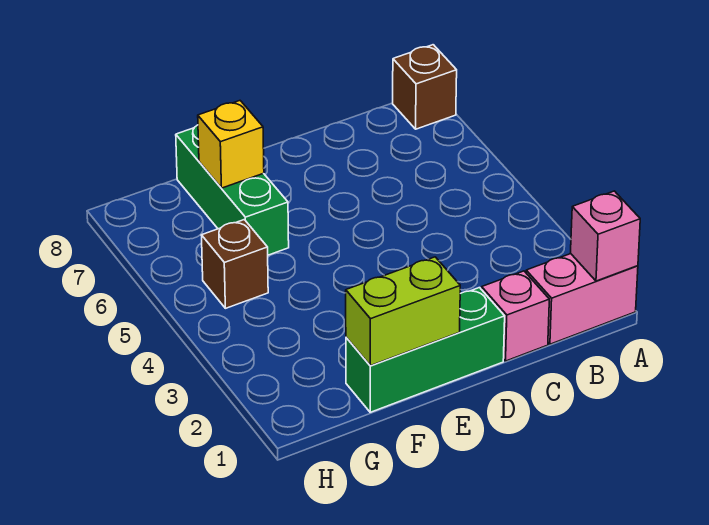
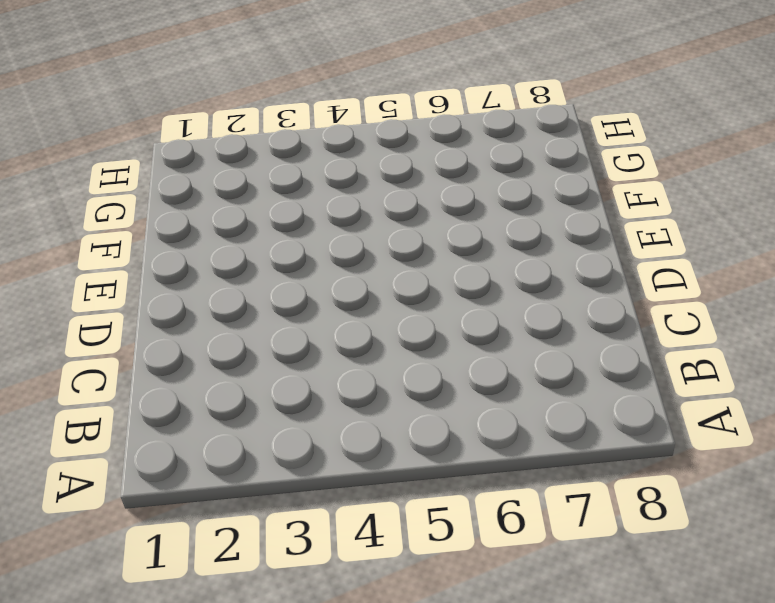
none -> pink brick A1:B1 level 1
none -> brown brick A8 level 1

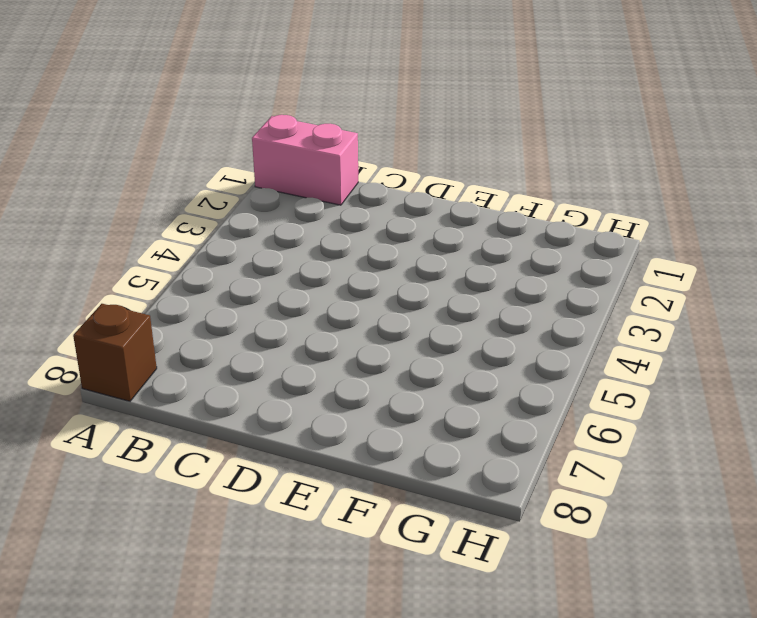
none -> pink brick C1 level 1
none -> green brick D1:F1 level 1

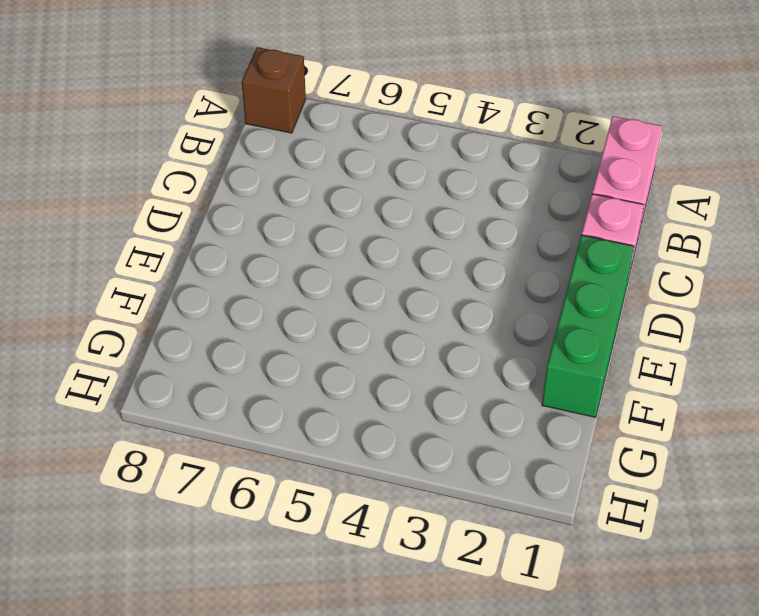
none -> green brick F6:F8 level 1
none -> brown brick G5 level 1

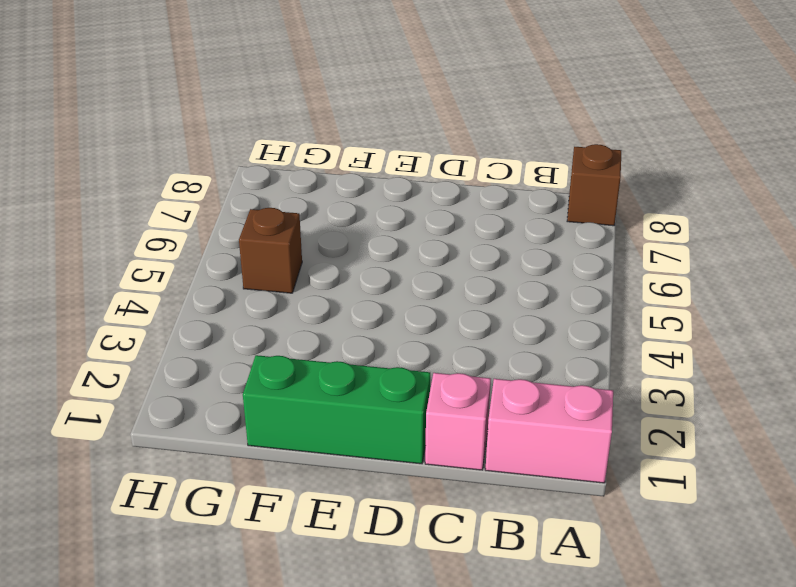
none -> green brick F6:F8 level 1
none -> pink brick A1 level 2

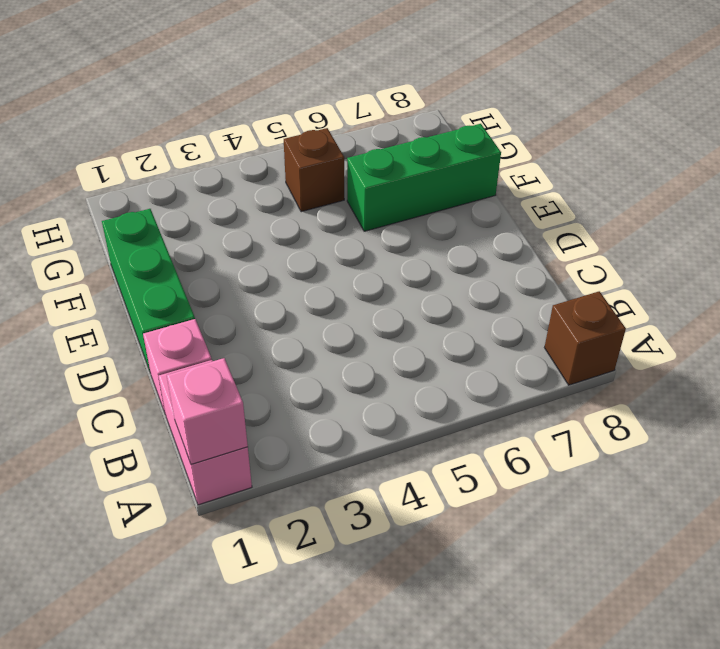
none -> lime brick E1:F1 level 2
none -> yellow brick F7 level 2

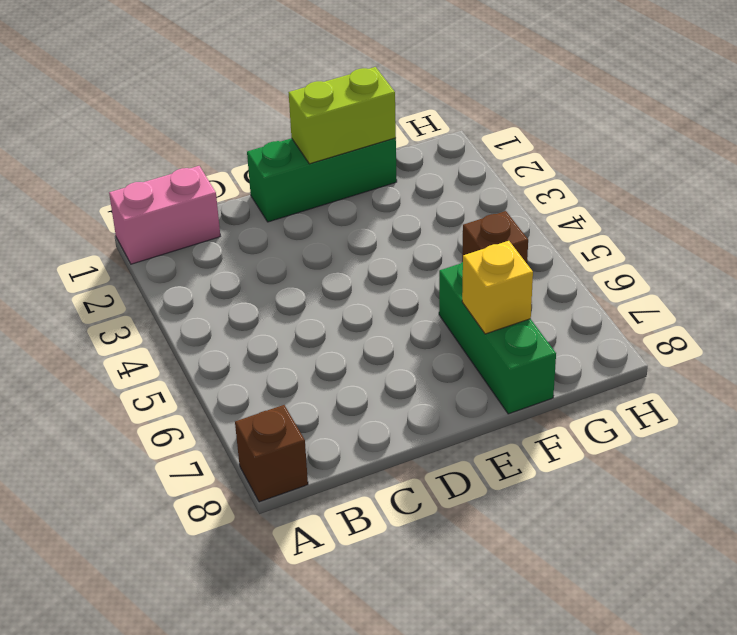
none -> pink brick C1 level 1
none -> pink brick A1 level 2

